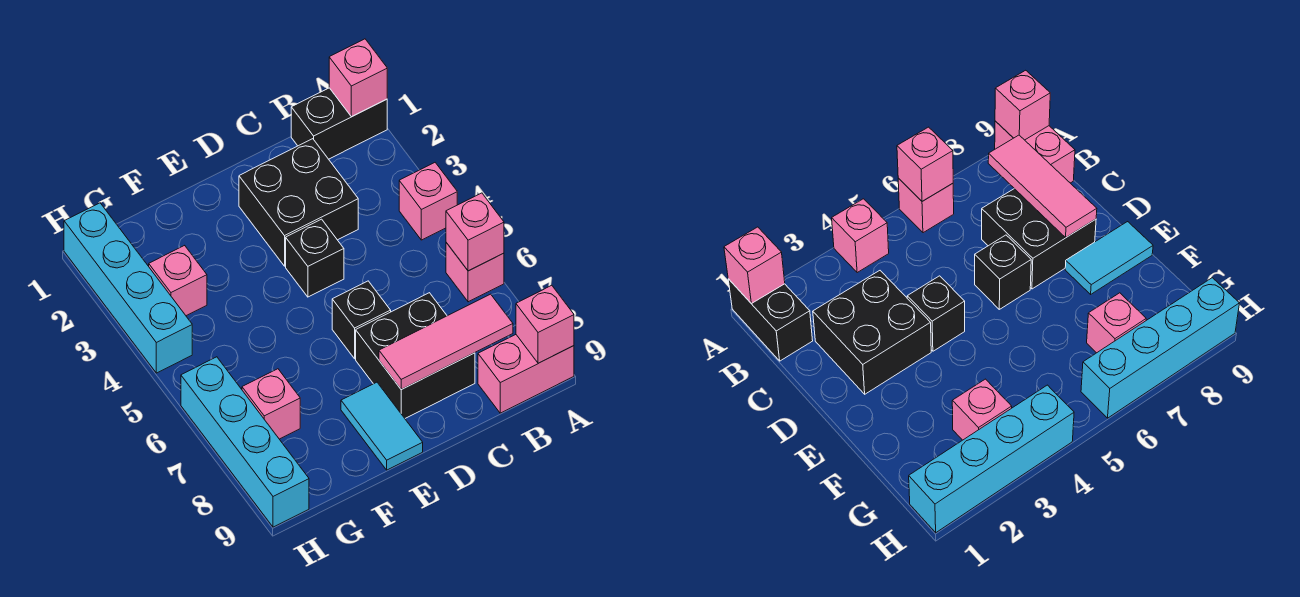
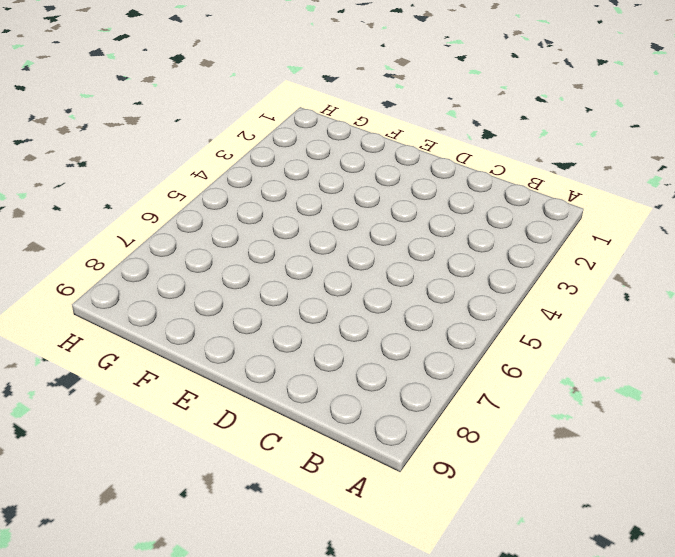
none -> black brick A1:B1 level 1
none -> pink brick A4 level 1
none -> pink brick A6 level 1

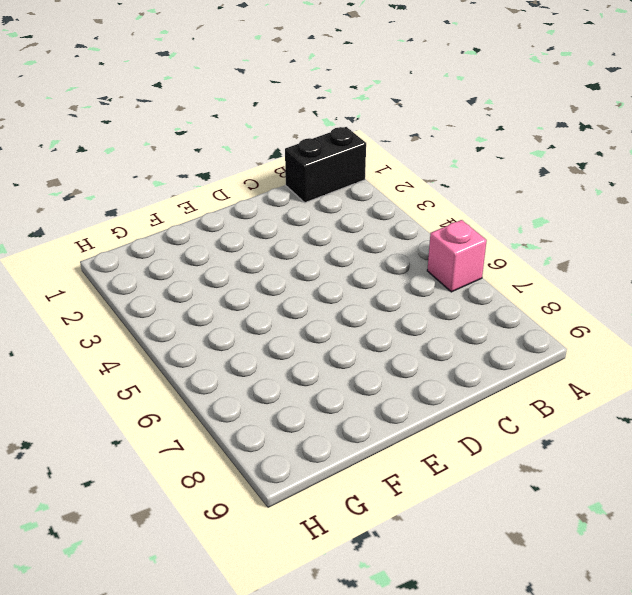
none -> pink brick A4 level 1
none -> pink brick A9:B9 level 1
none -> black brick C2:D3 level 1

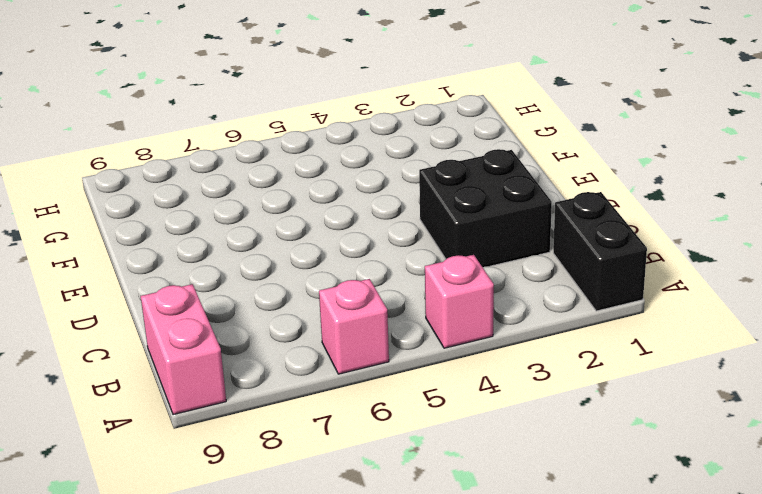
none -> black brick C7:D8 level 1
none -> black brick D4 level 1
none -> black brick D6 level 1

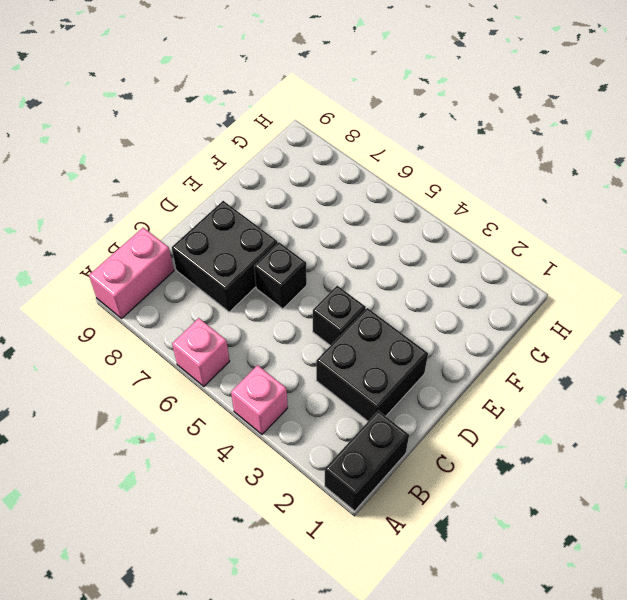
none -> cyan tile E8:E9 level 1
none -> pink brick G3 level 1
none -> pink brick G7 level 1

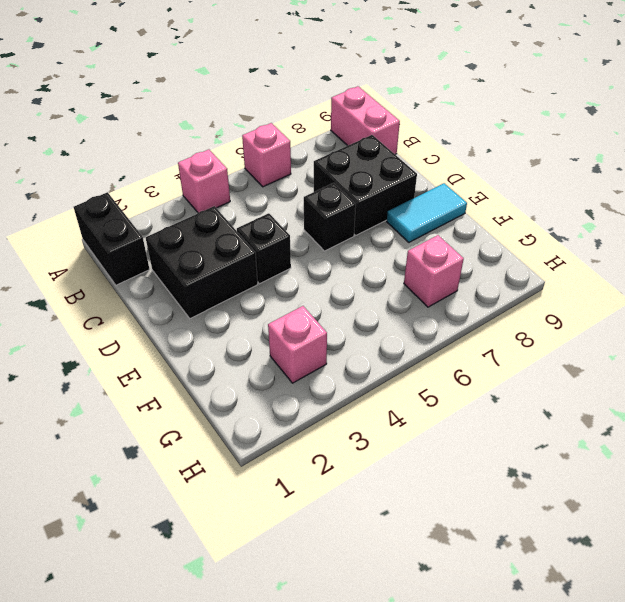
none -> cyan brick H1:H4 level 1
none -> cyan brick H6:H9 level 1
none -> pink brick A1 level 2

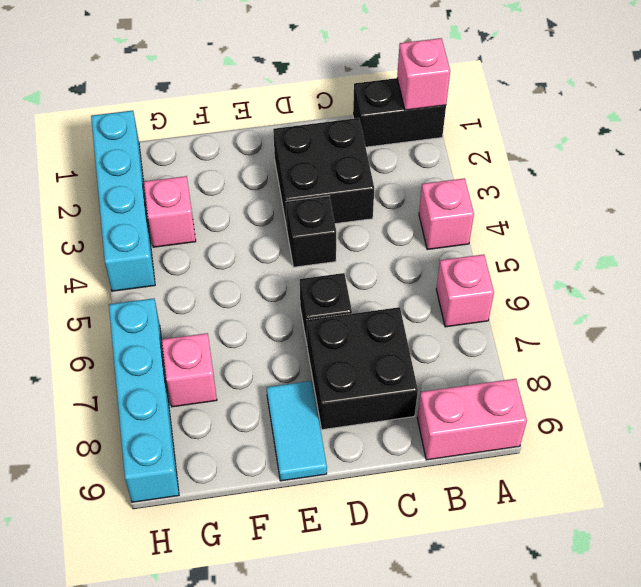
none -> pink brick A6 level 2
none -> pink brick A9 level 2
none -> pink tile B8:D8 level 2

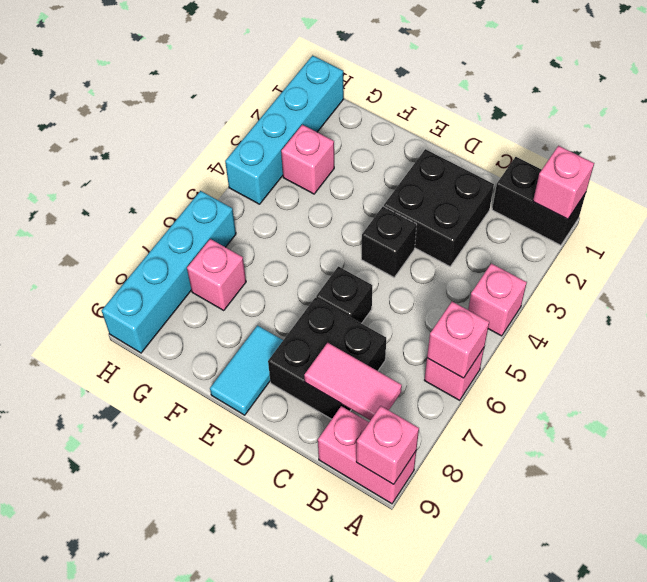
pink tile B8:C8 level 2 -> pink tile B8:D8 level 2

